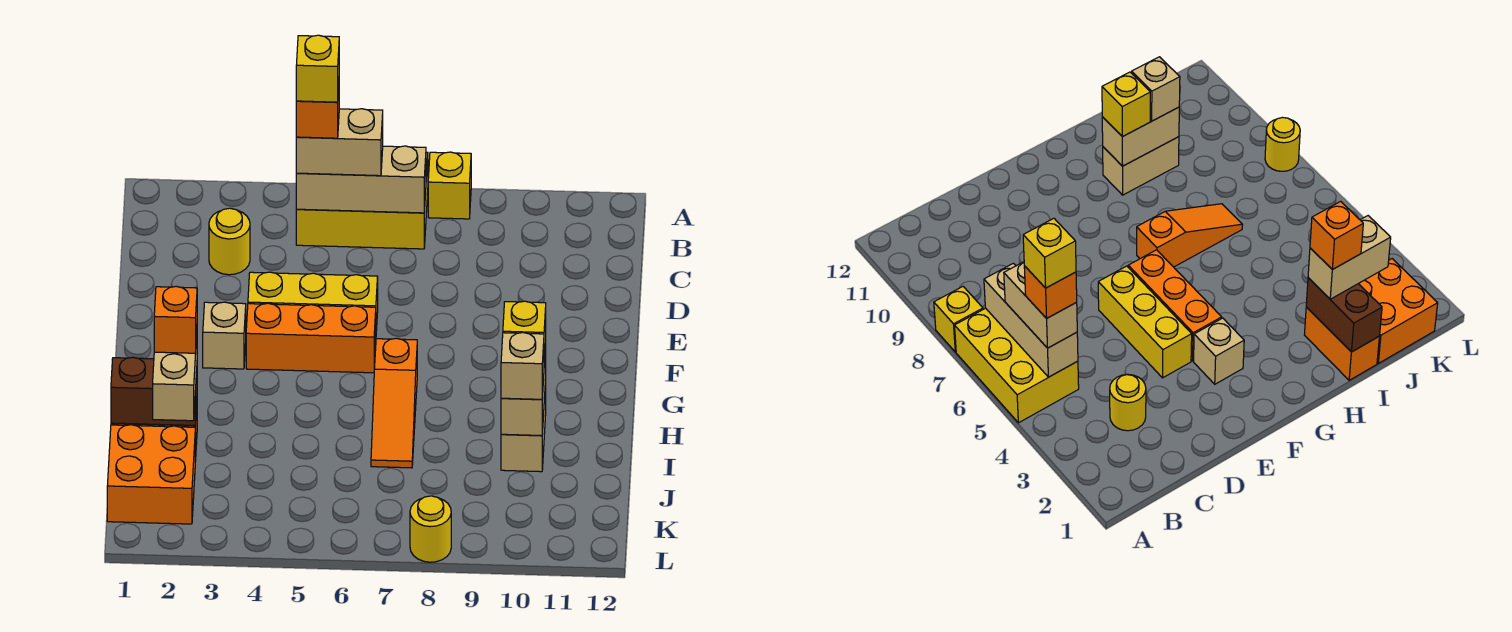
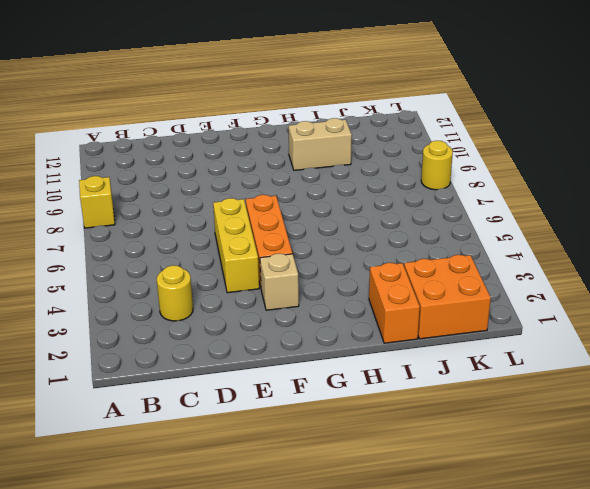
none -> yellow brick A5:B7 level 1
none -> orange slope G7:I7 level 1 top G
none -> tan brick B5:B7 level 2

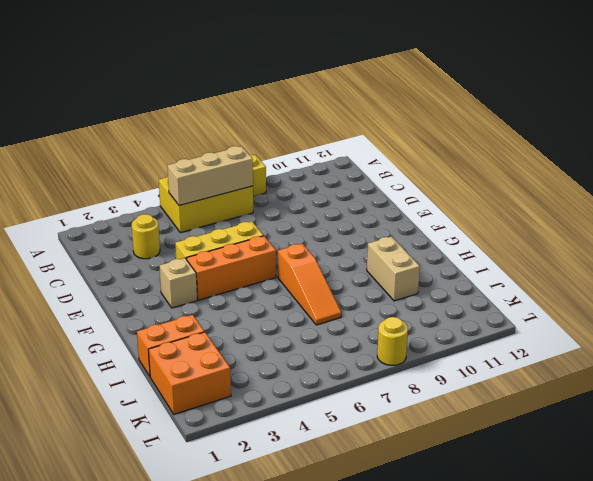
none -> tan brick H10:I10 level 2
none -> brown brick I1:I2 level 2
none -> tan brick B5:B6 level 3

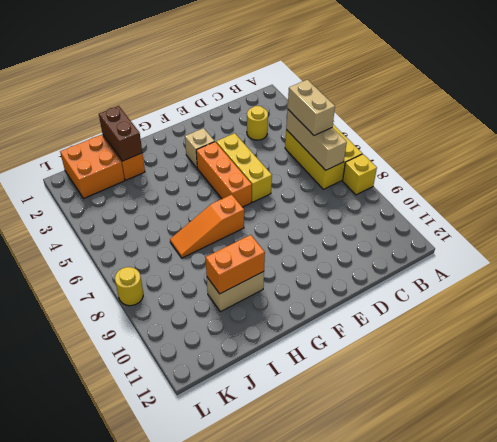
orange brick H10:I10 level 2 -> tan brick H10:I10 level 2
none -> yellow brick H10 level 3
none -> tan brick I2:J2 level 3
none -> tan brick I10 level 3

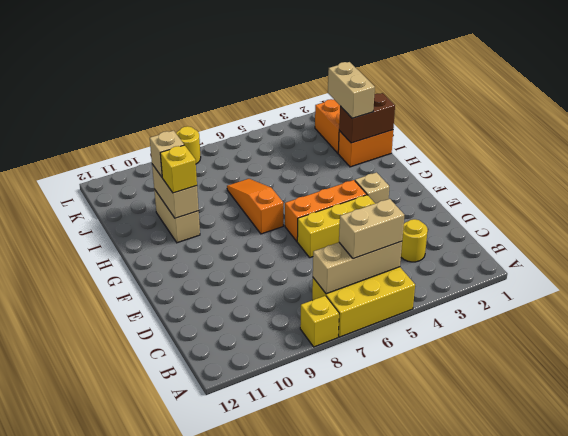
none -> orange brick B5 level 4
none -> orange brick I2 level 4
none -> yellow brick B5 level 5

